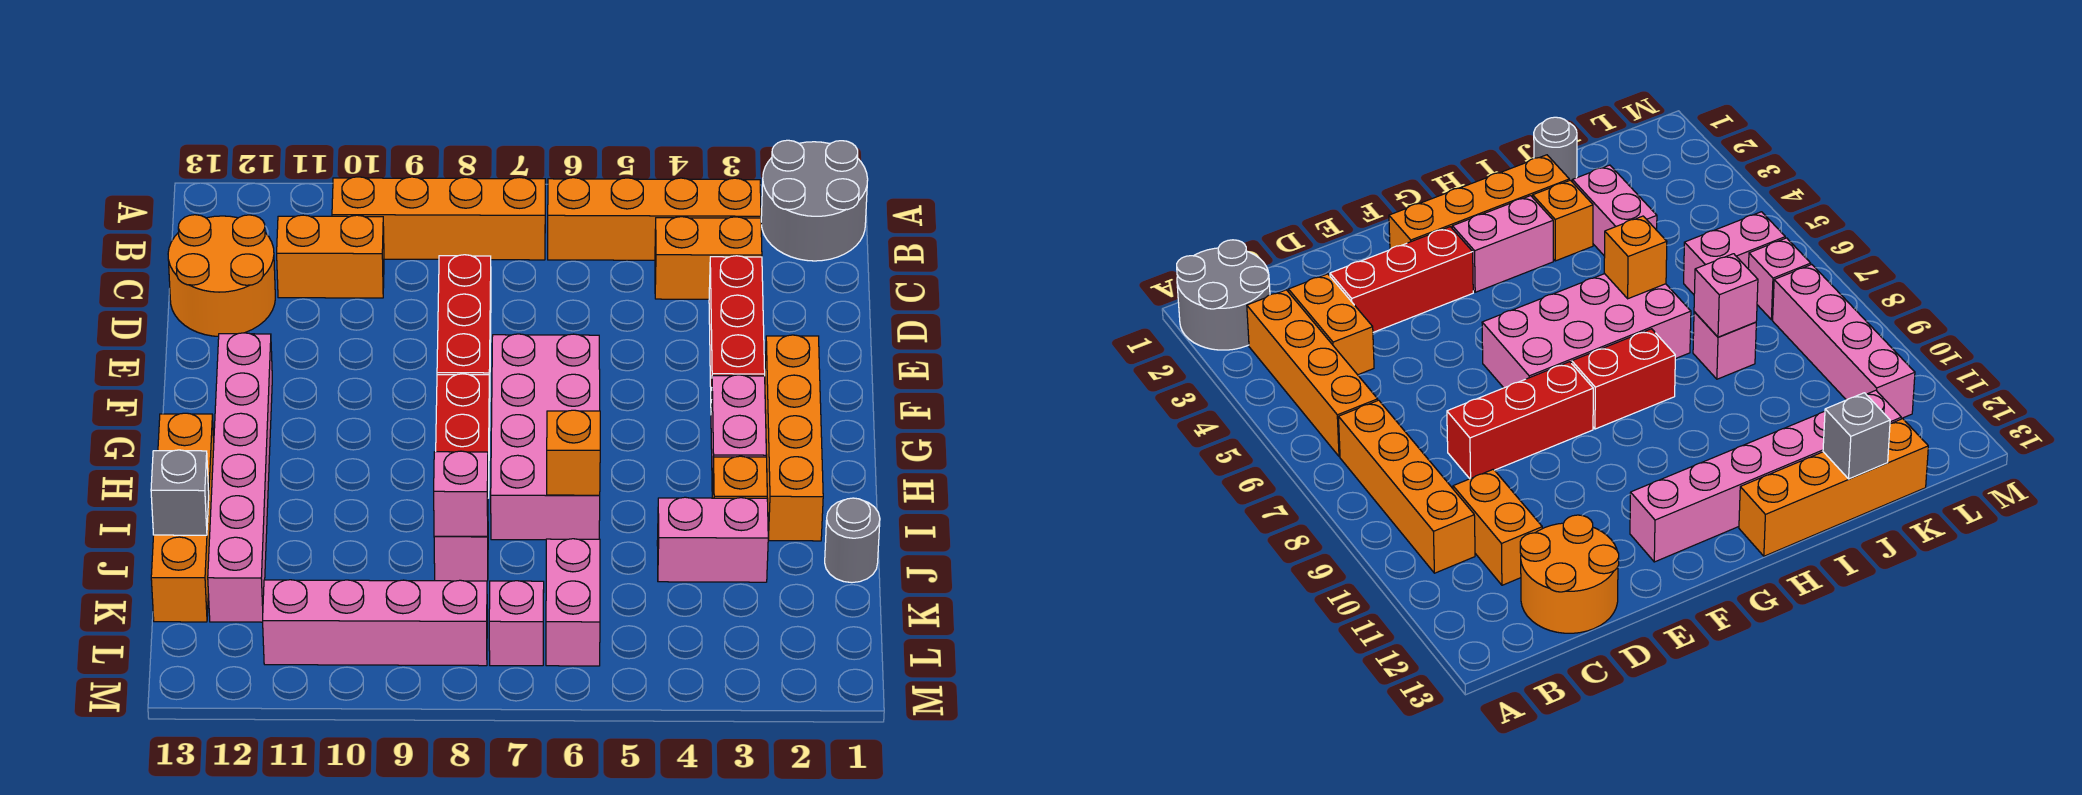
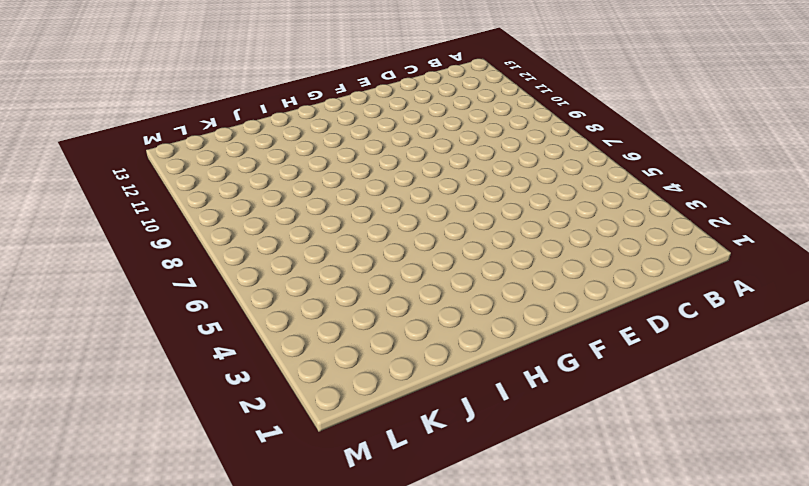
none -> grey round brick A1:B2 level 1
none -> orange brick B3:B6 level 1
none -> orange brick B7:B10 level 1

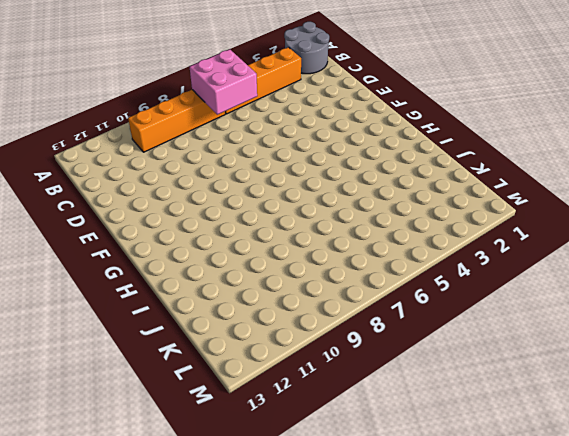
pink brick B6:C7 level 2 -> none
none -> orange brick C3:C4 level 1
none -> orange brick C10:C11 level 1
none -> orange round brick C12:D13 level 1

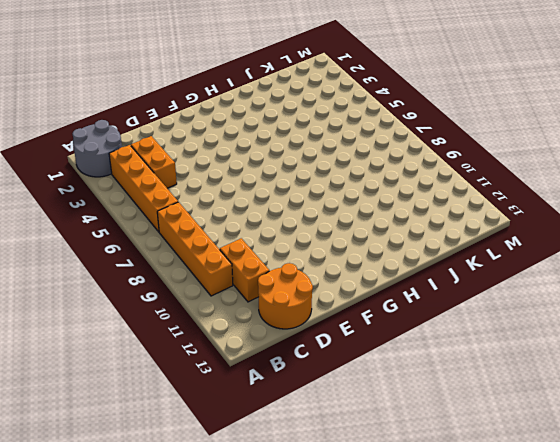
none -> red brick D3:F3 level 1
none -> red brick D8:F8 level 1
none -> orange brick F2:I2 level 1

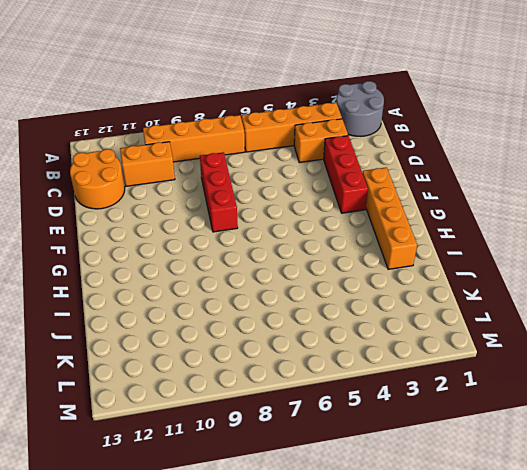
none -> pink brick F6:I7 level 1
none -> pink brick F12:K12 level 1
none -> pink brick G3:H3 level 1

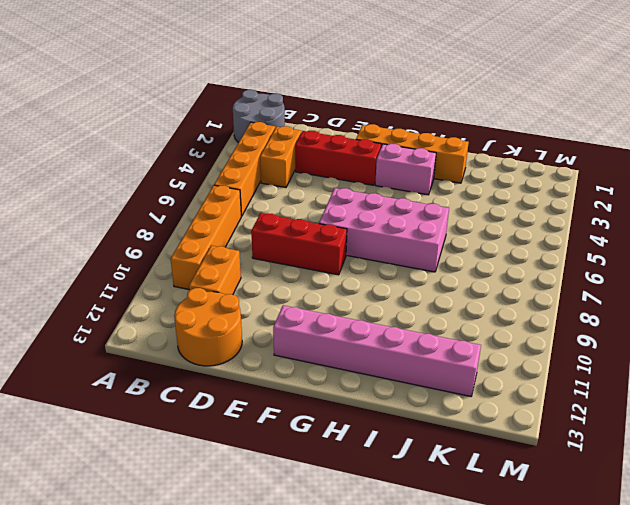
none -> red brick G8:H8 level 1
none -> orange brick H13:K13 level 1
none -> orange brick I3 level 1

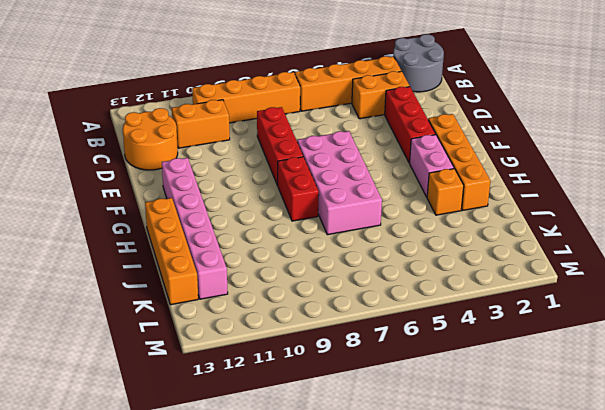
none -> grey round brick J1 level 1
none -> pink brick J3:J4 level 1
none -> pink brick J8 level 1

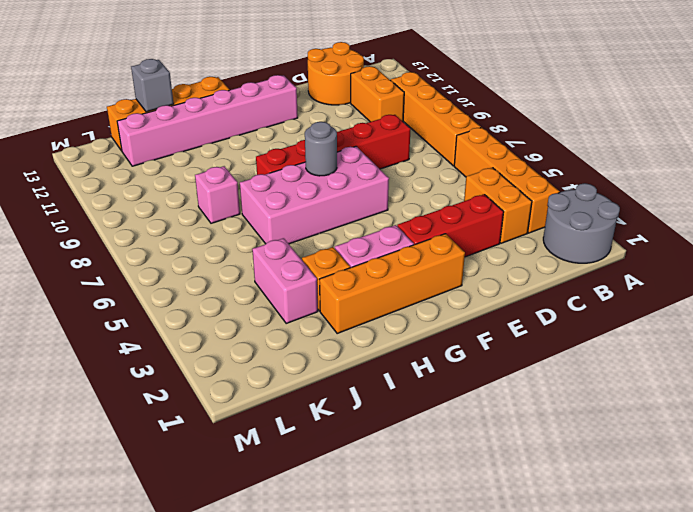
grey round brick G7 level 2 -> grey round brick J1 level 1
none -> pink brick K6:L6 level 1
none -> pink brick L7 level 1
none -> pink brick L8:L11 level 1

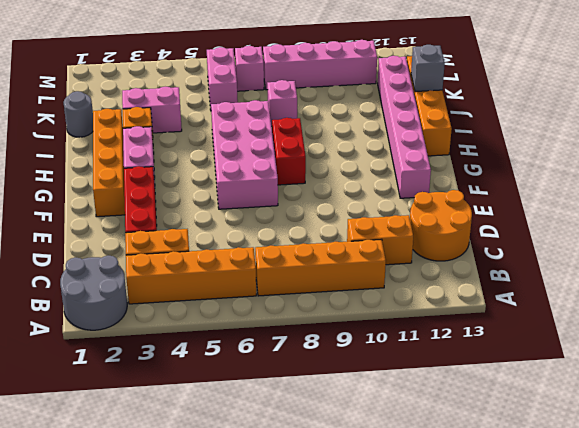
none -> red brick D8:F8 level 1
none -> orange brick I6 level 2
none -> pink brick J8 level 2

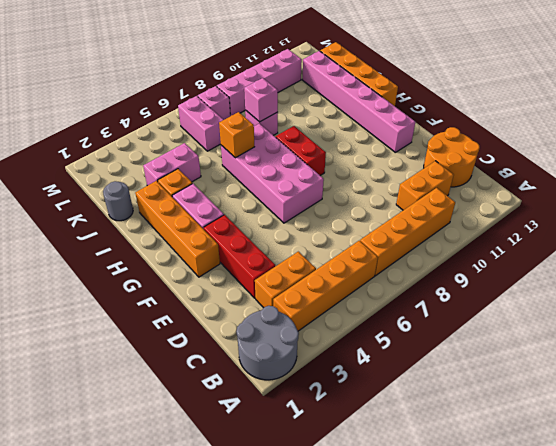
none -> red brick D8:F8 level 1
none -> grey brick J13 level 2

